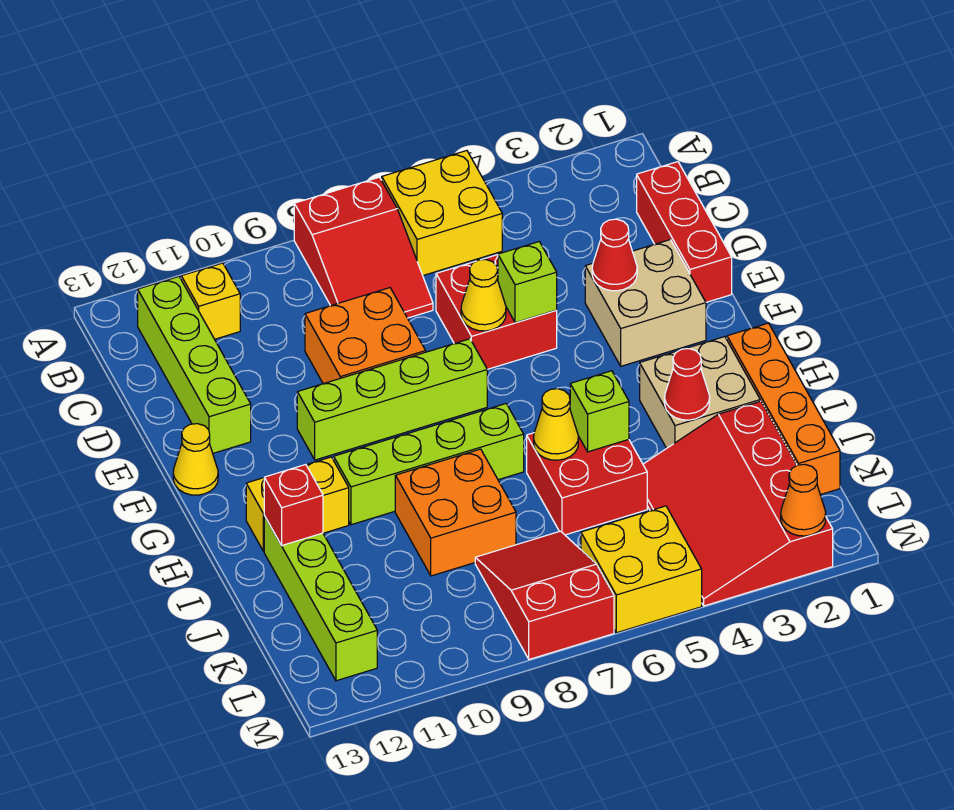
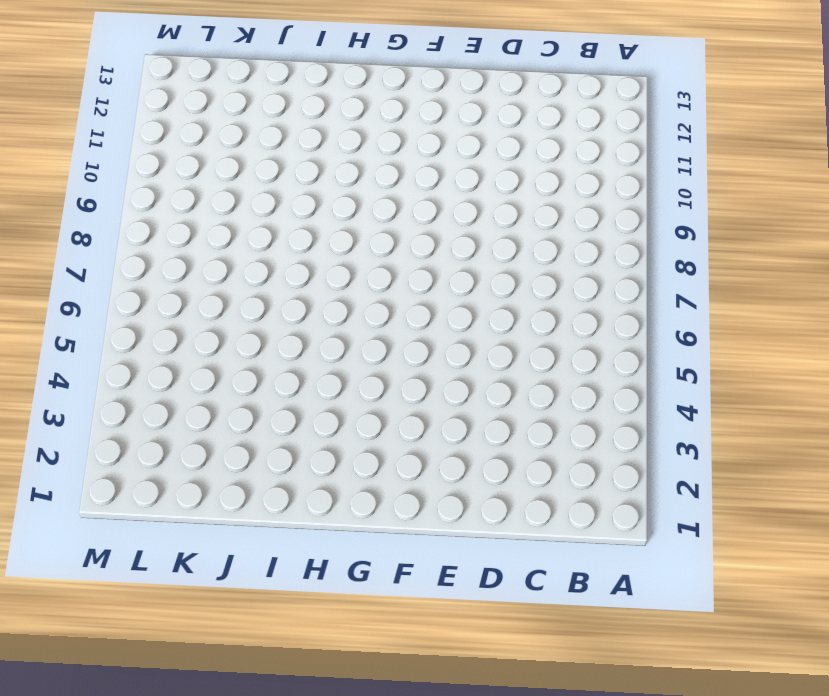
none -> yellow brick A5:B6 level 1
none -> red slope A7:C8 level 1 top A
none -> yellow brick B11 level 1

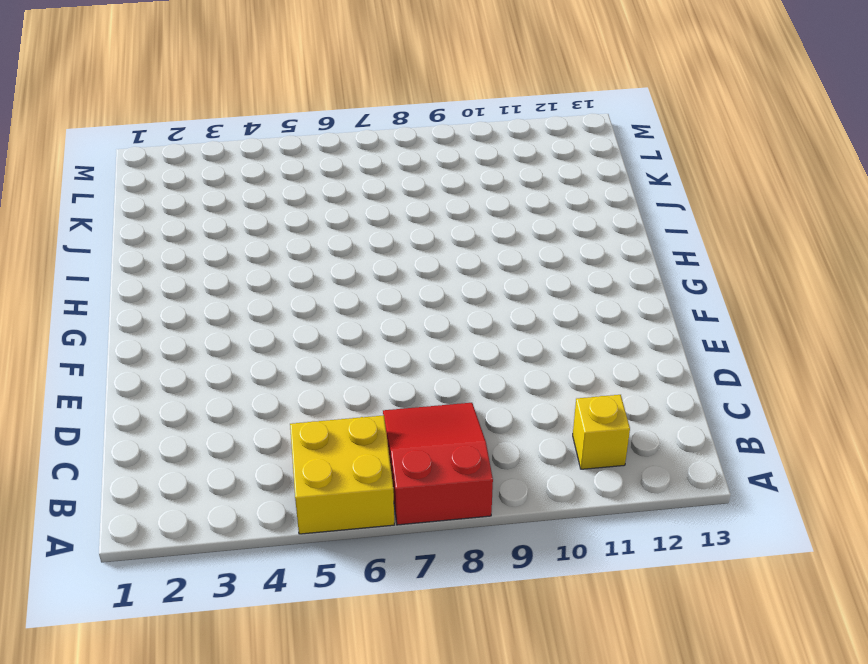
none -> lime brick B12:E12 level 1
none -> red brick C1:E1 level 1
none -> red brick D5:E6 level 1

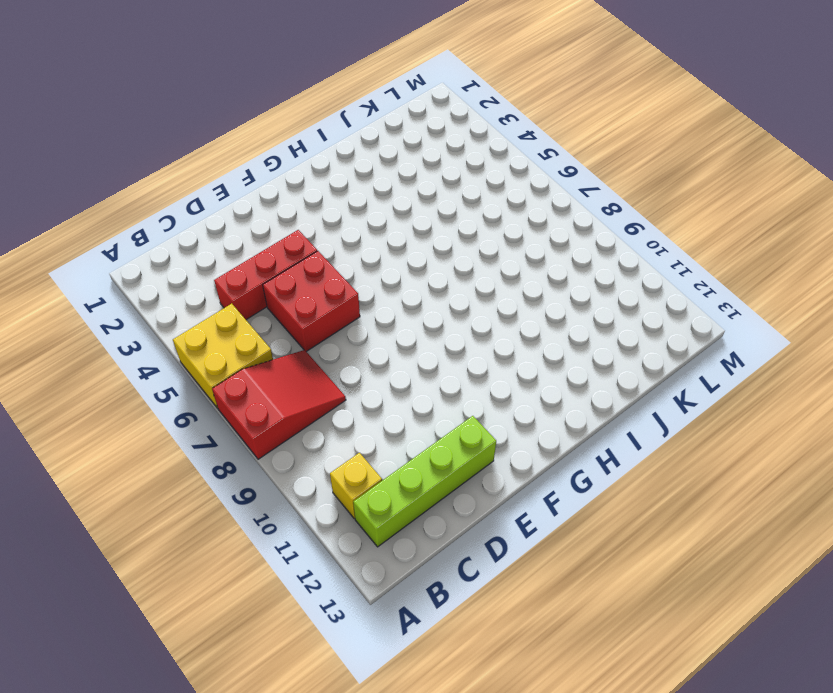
red brick C4:E4 level 1 -> red brick C1:E1 level 1
none -> orange brick D8:E9 level 1
none -> tan brick E2:F3 level 1
none -> lime brick F7:F10 level 1

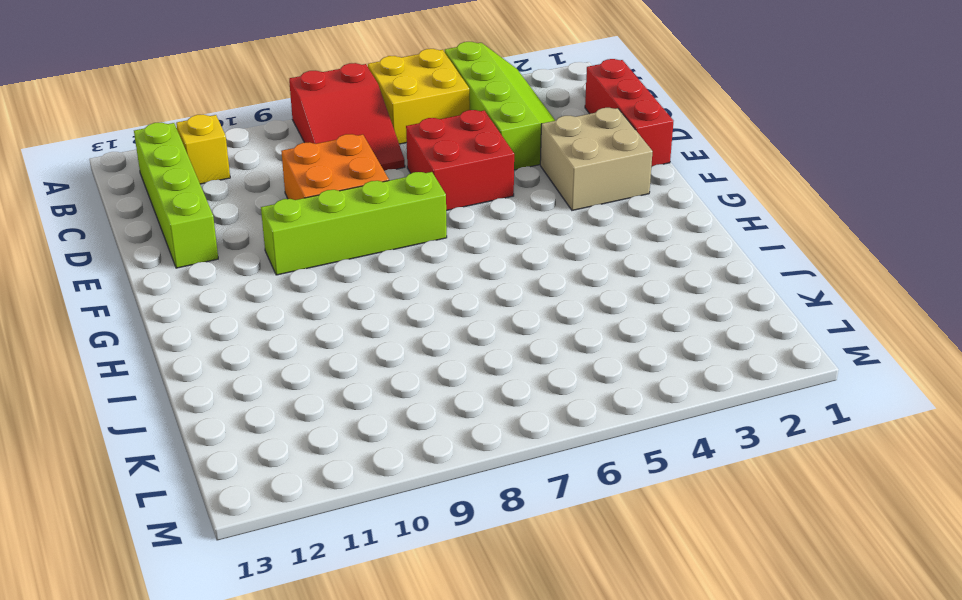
lime slope A3:D4 level 1 top 4 -> none
none -> yellow cone F13 level 1
none -> orange brick H1:K1 level 1
none -> tan brick H2:I3 level 1

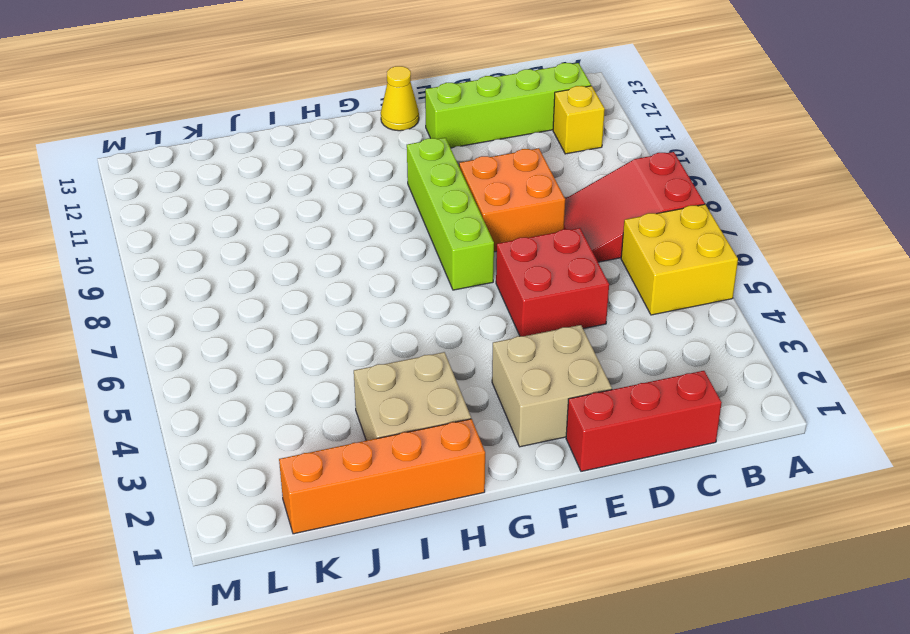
none -> lime brick H7:H10 level 1
none -> yellow brick H11:H12 level 1
none -> red brick I5:J6 level 1

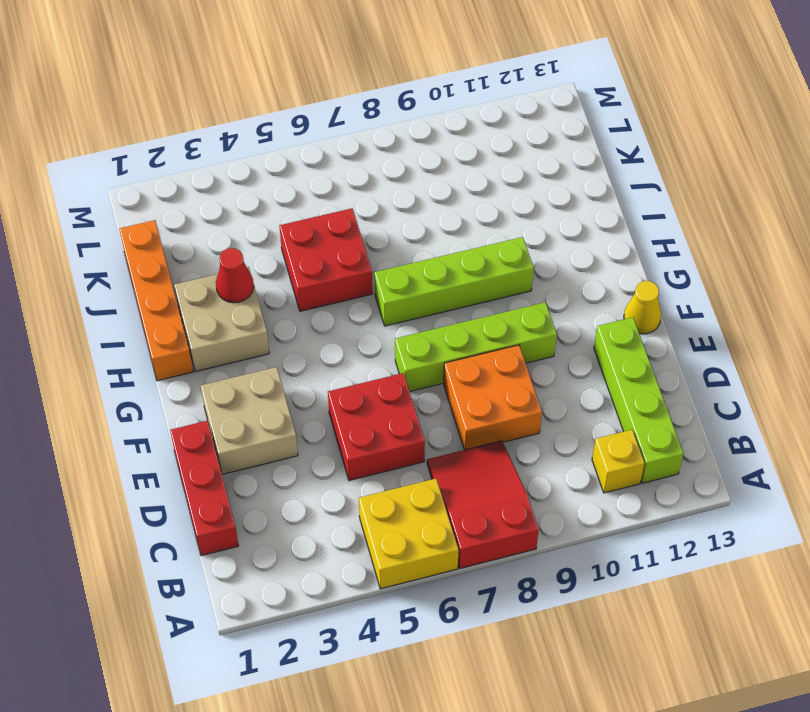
none -> yellow brick H11:H12 level 1
none -> orange brick I8:J9 level 1
none -> lime brick I12:L12 level 1

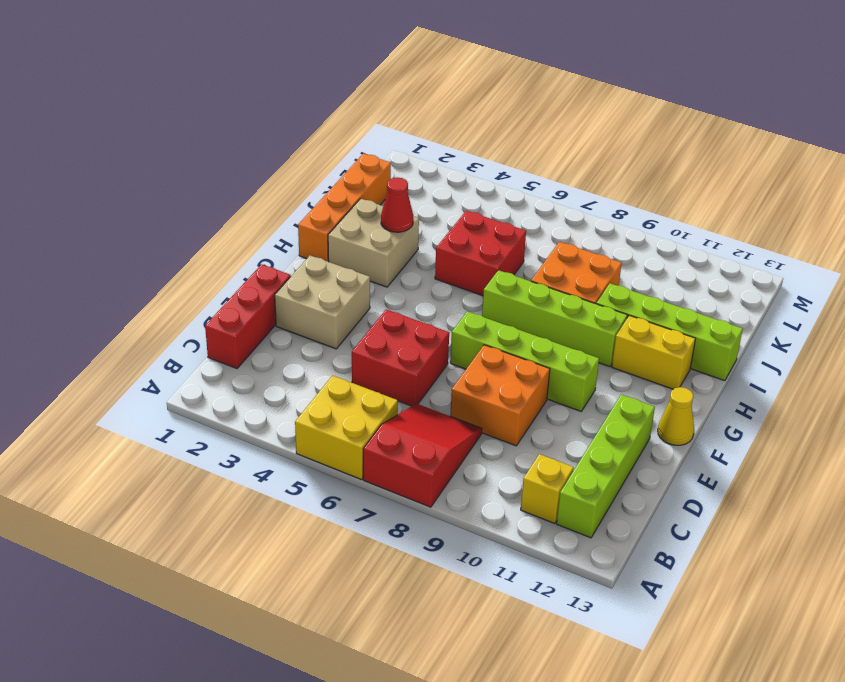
lime brick I10:I13 level 1 -> lime brick I12:L12 level 1
none -> red slope J2:M4 level 1 top 2
none -> red slope K7:M8 level 1 top M
none -> yellow brick L5:M6 level 1

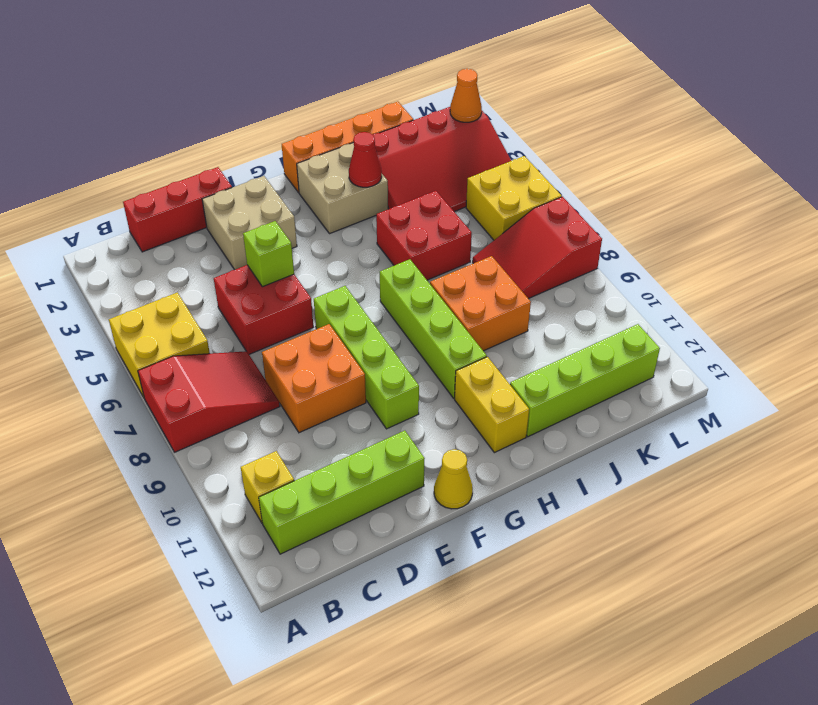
none -> red cone E3 level 2
none -> yellow cone E6 level 2
none -> lime brick I5 level 2

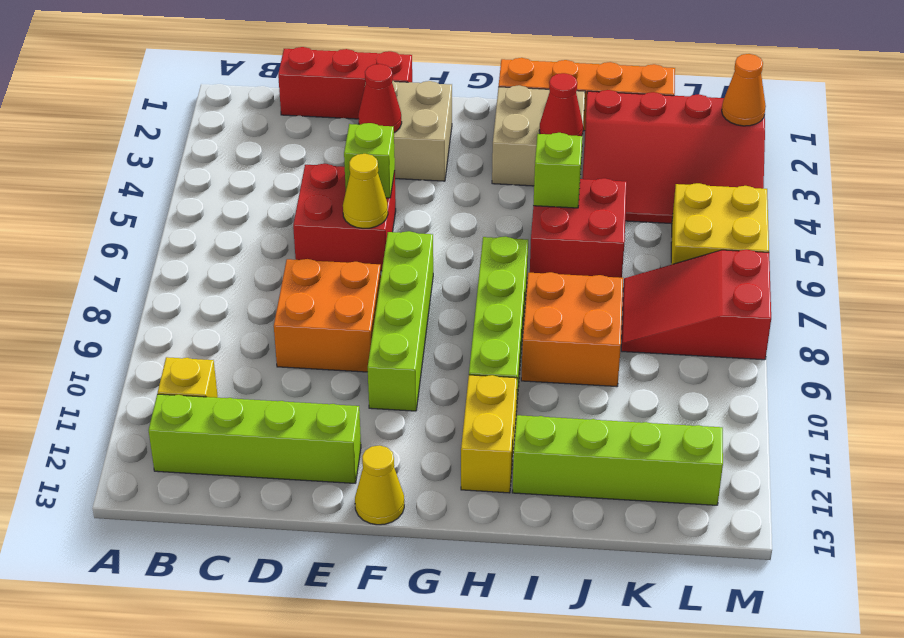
none -> yellow brick A5:B6 level 1
none -> red slope A7:C8 level 1 top A
none -> yellow cone I6 level 2

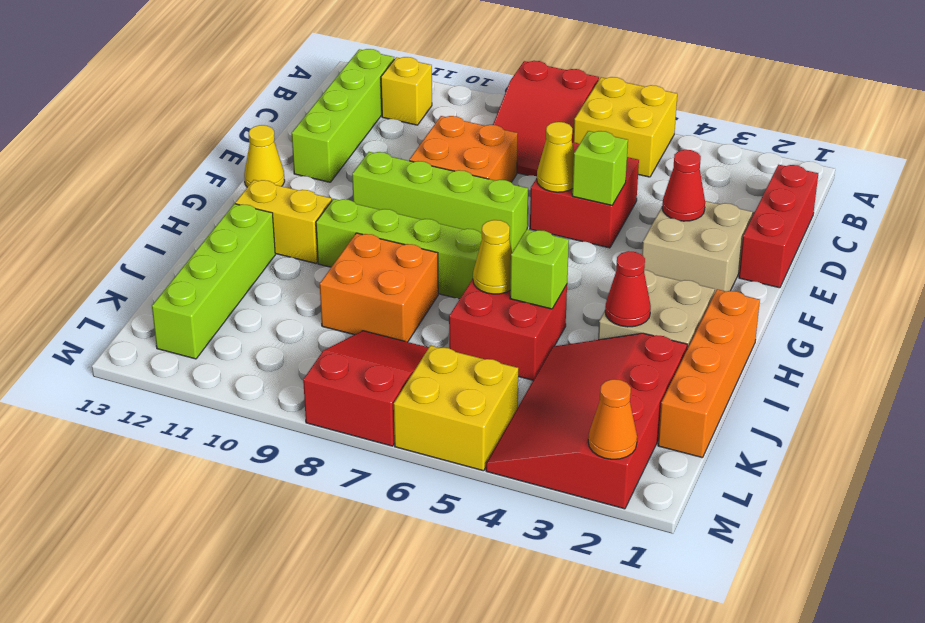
none -> red brick I12 level 2

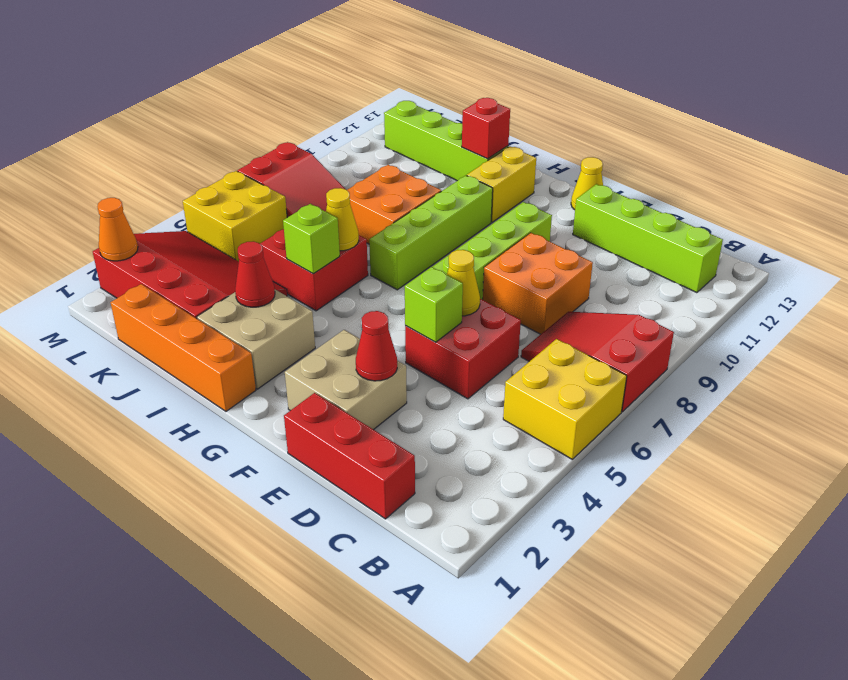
none -> yellow brick B11 level 1

